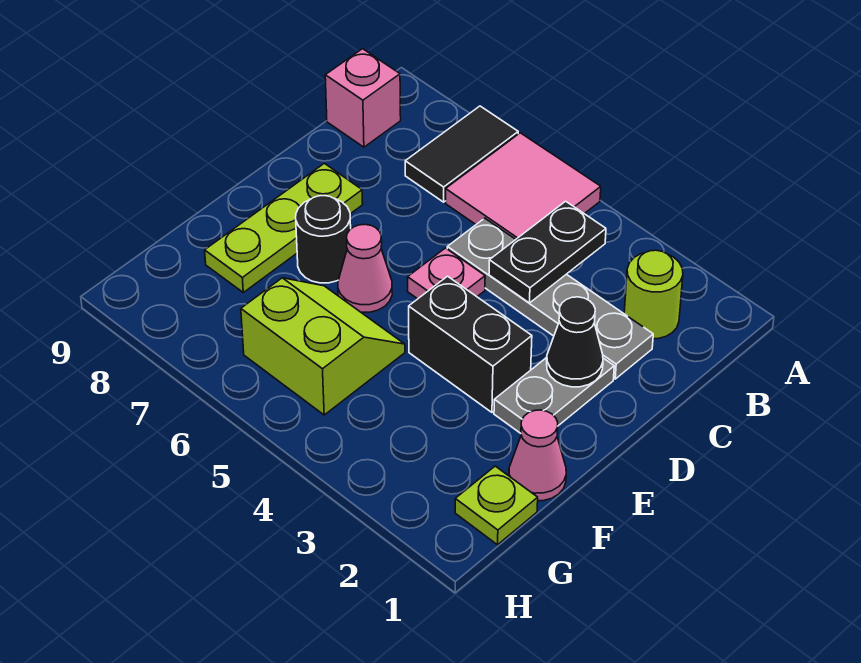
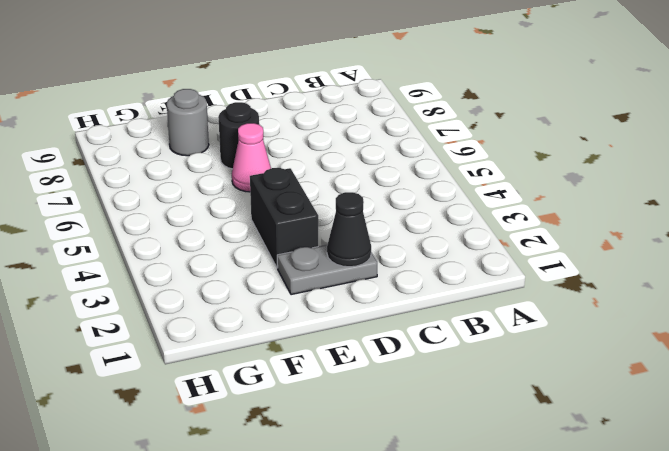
grey round brick F8 level 1 -> lime plate D8:F8 level 1
none -> pink tile A5:B6 level 1
none -> black tile A7:B7 level 1
none -> lime round brick B2 level 1

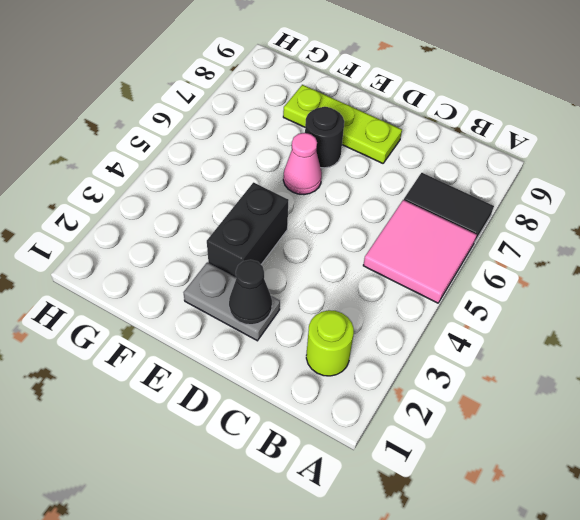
none -> pink brick B9 level 1
none -> grey plate C2:C5 level 1
none -> pink plate D5 level 1

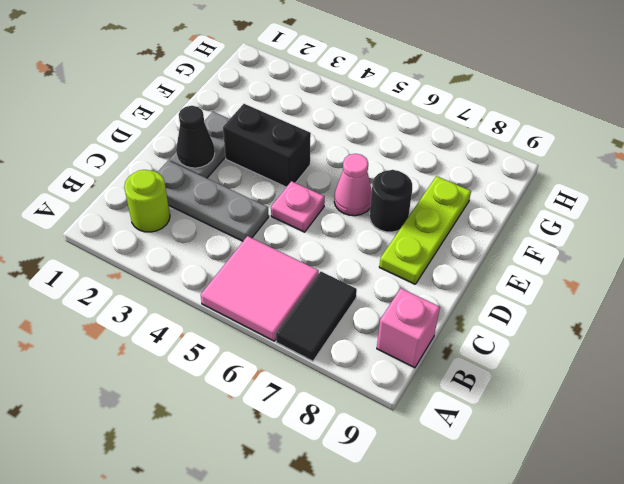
grey plate C2:C4 level 1 -> grey plate C2:C5 level 1
none -> pink cone F1 level 1
none -> lime slope F5:G6 level 1 top G
none -> lime plate G1 level 1

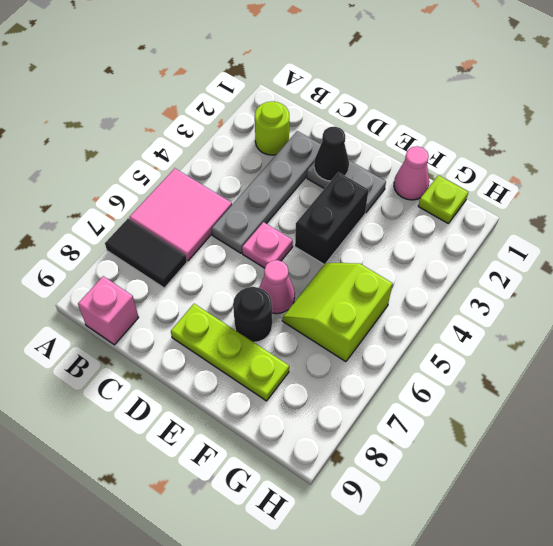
none -> black plate B4:C4 level 2

